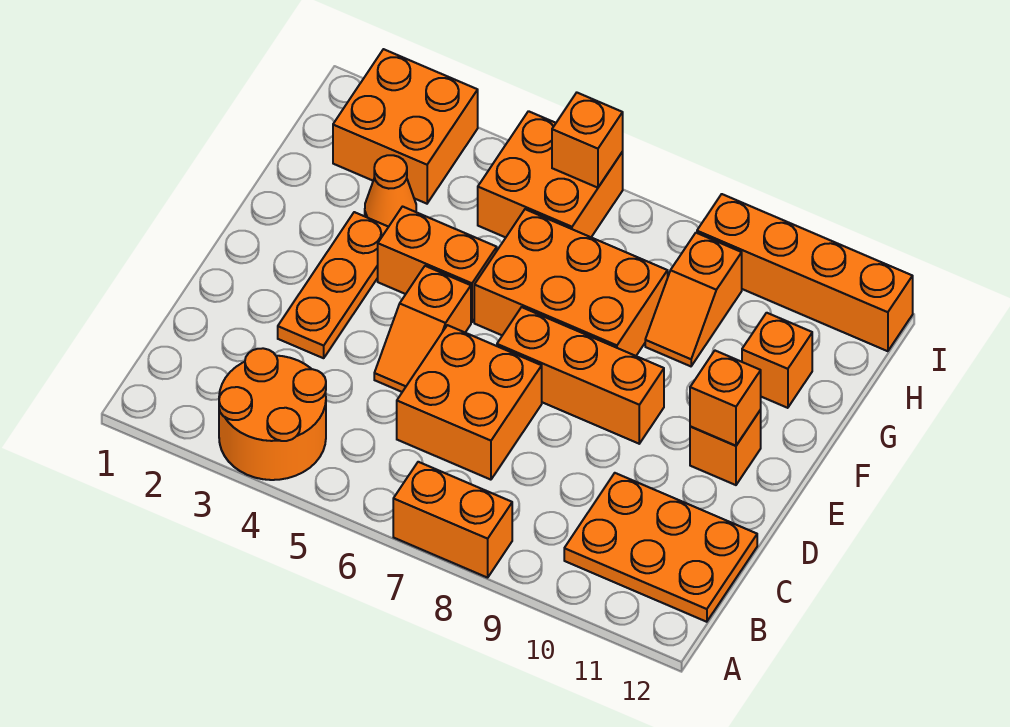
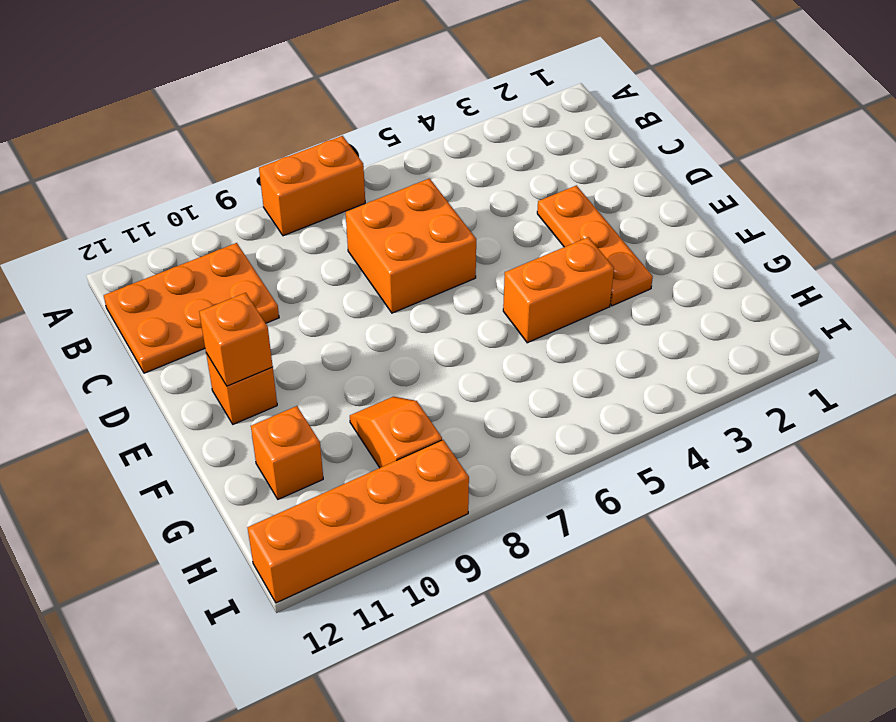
none -> orange round brick A3:B4 level 1
none -> orange slope D5:E5 level 1 top E
none -> orange brick E7:E9 level 1

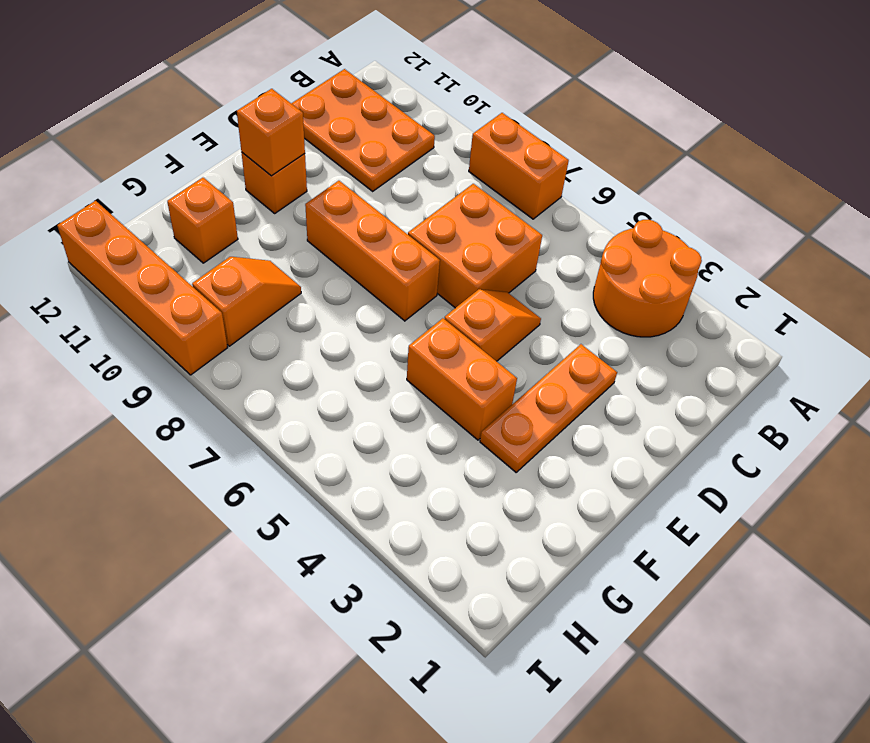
none -> orange brick F6:G8 level 1
none -> orange cone G3 level 1
none -> orange brick H2:I3 level 1

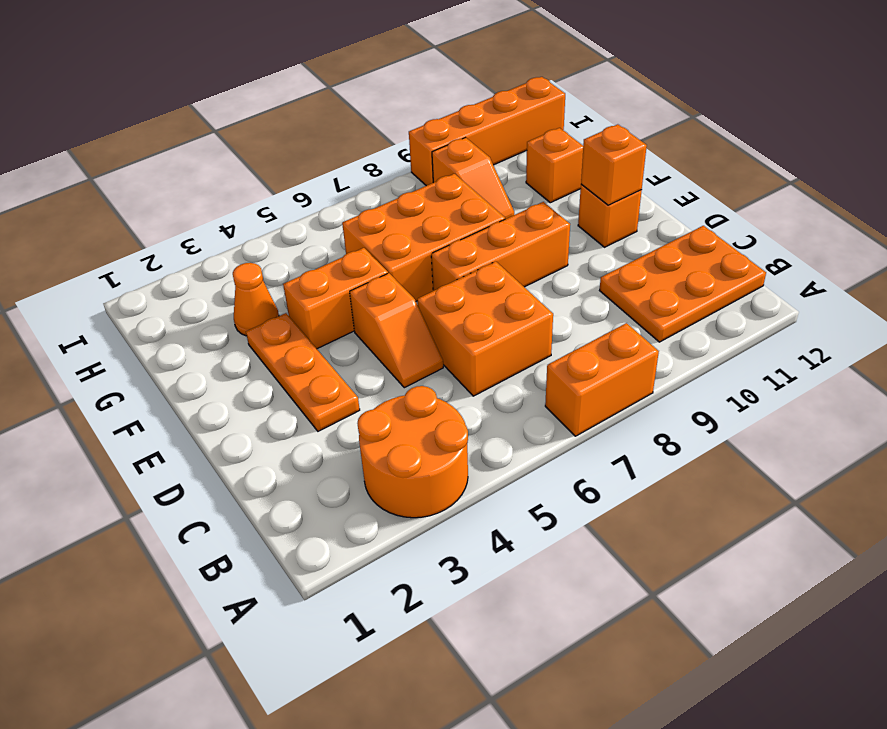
none -> orange brick H2:I3 level 1
none -> orange brick H5:I6 level 1
none -> orange brick I6 level 2

